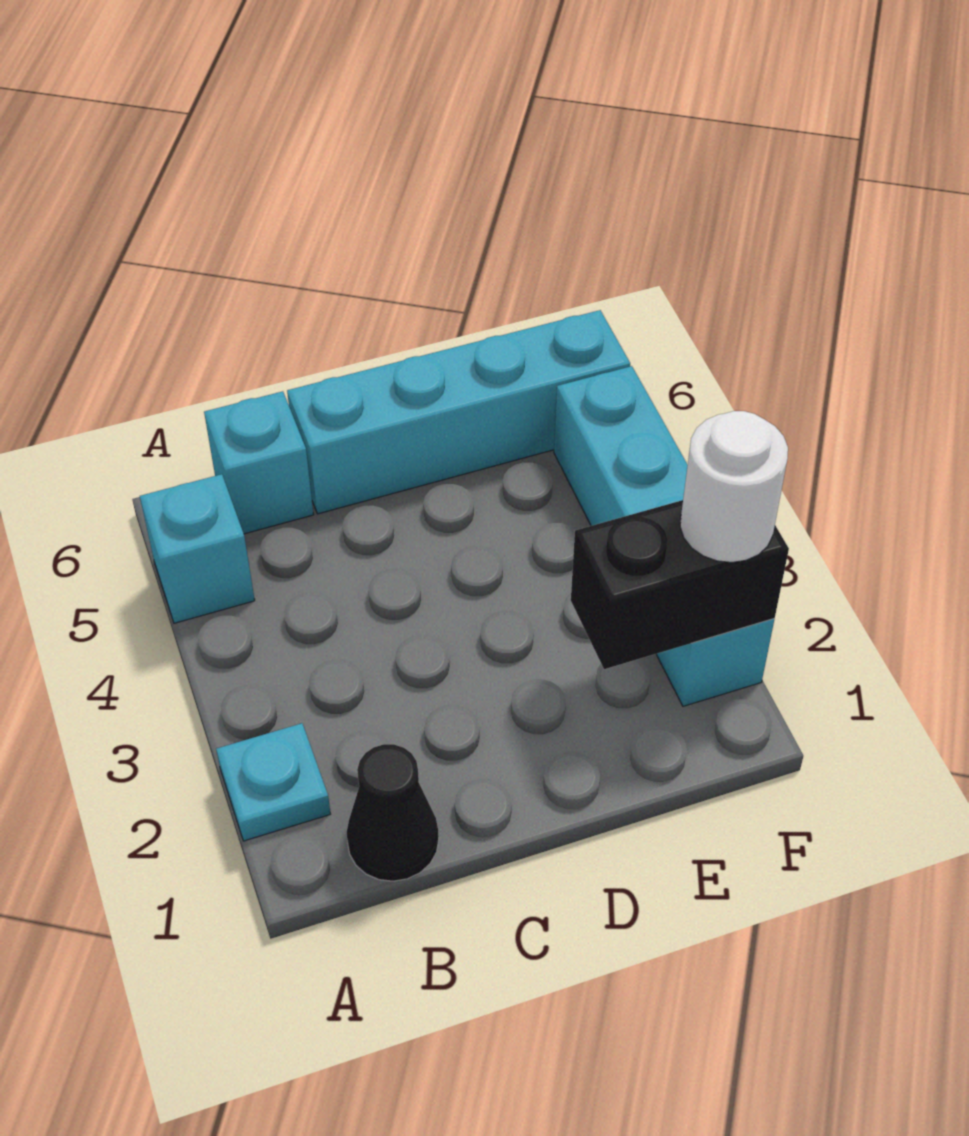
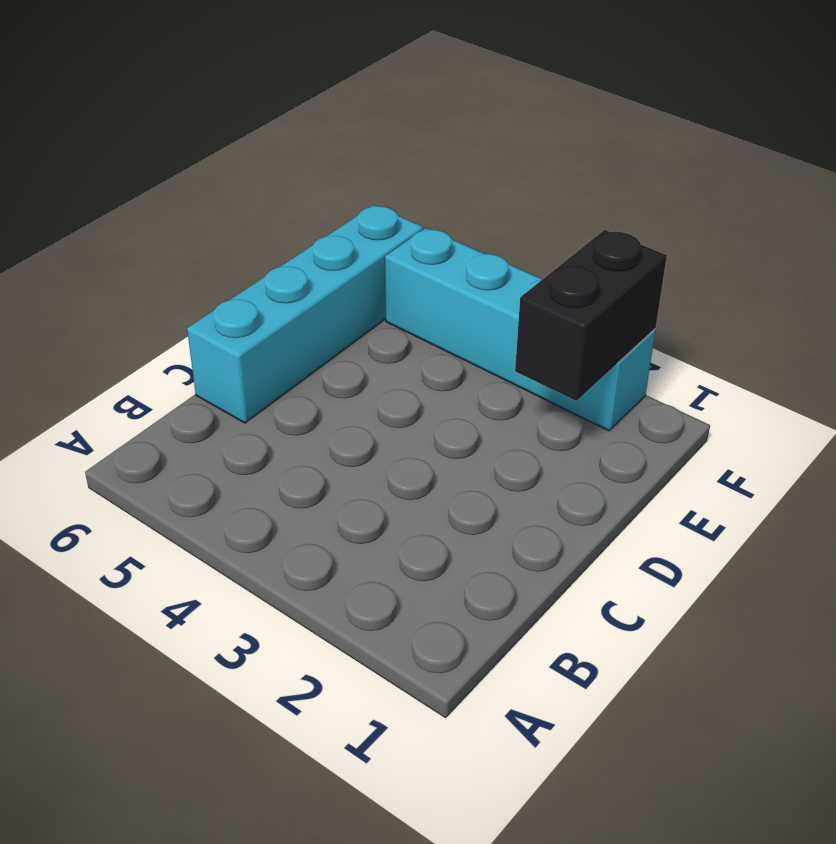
none -> cyan plate A2 level 1
none -> cyan brick A5 level 1

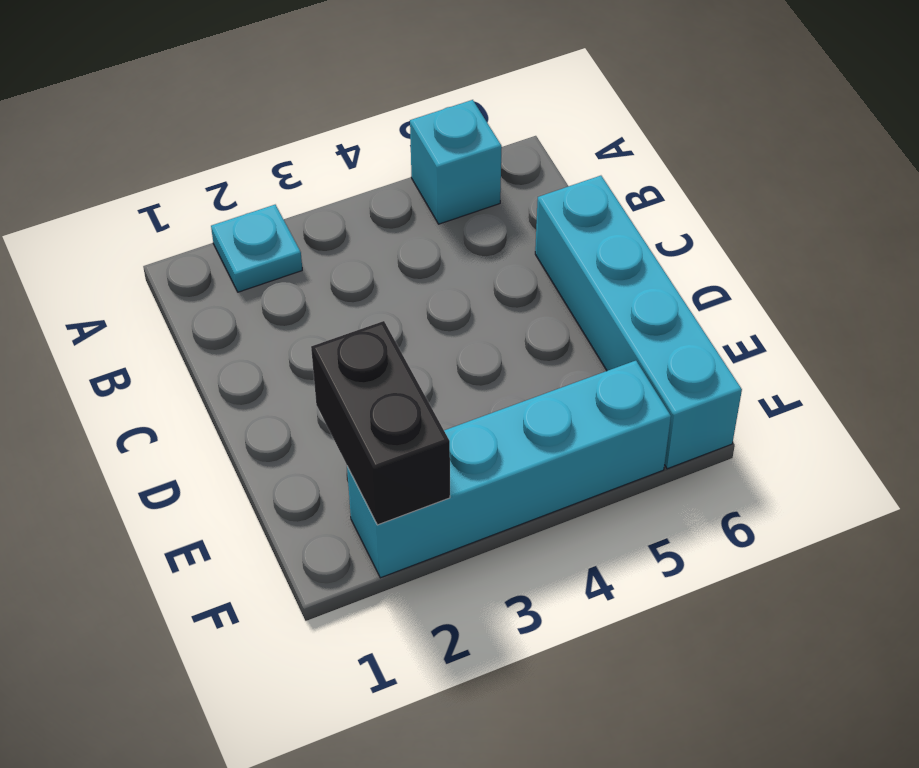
none -> black cone B1 level 1
none -> cyan brick B6 level 1

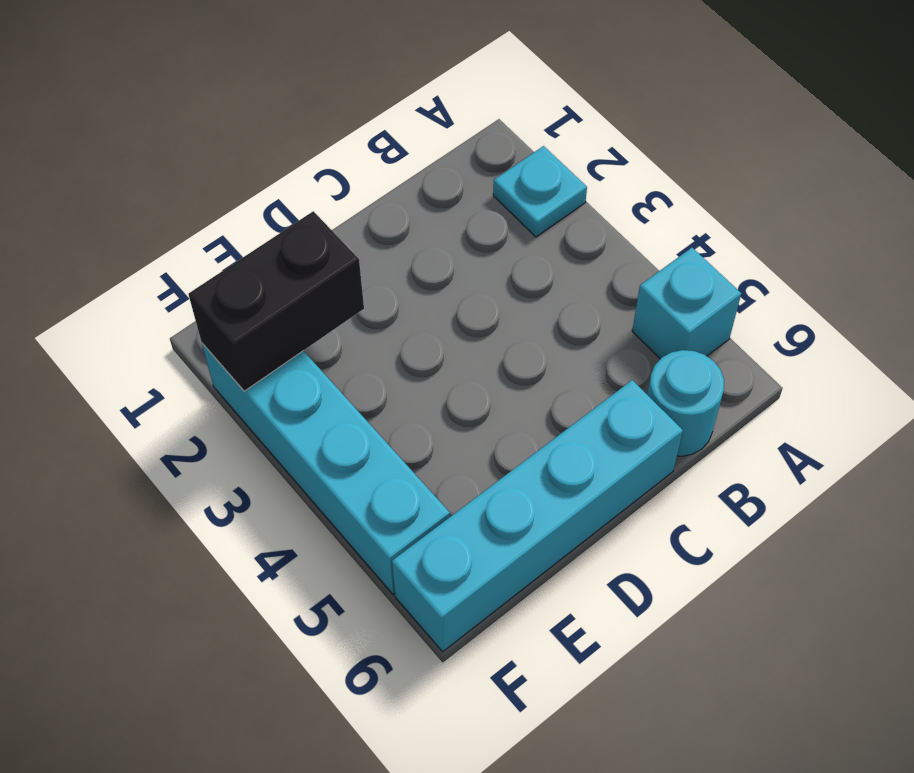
cyan round brick B6 level 1 -> cyan brick B6 level 1
none -> black cone B1 level 1
none -> white round brick F2 level 3

